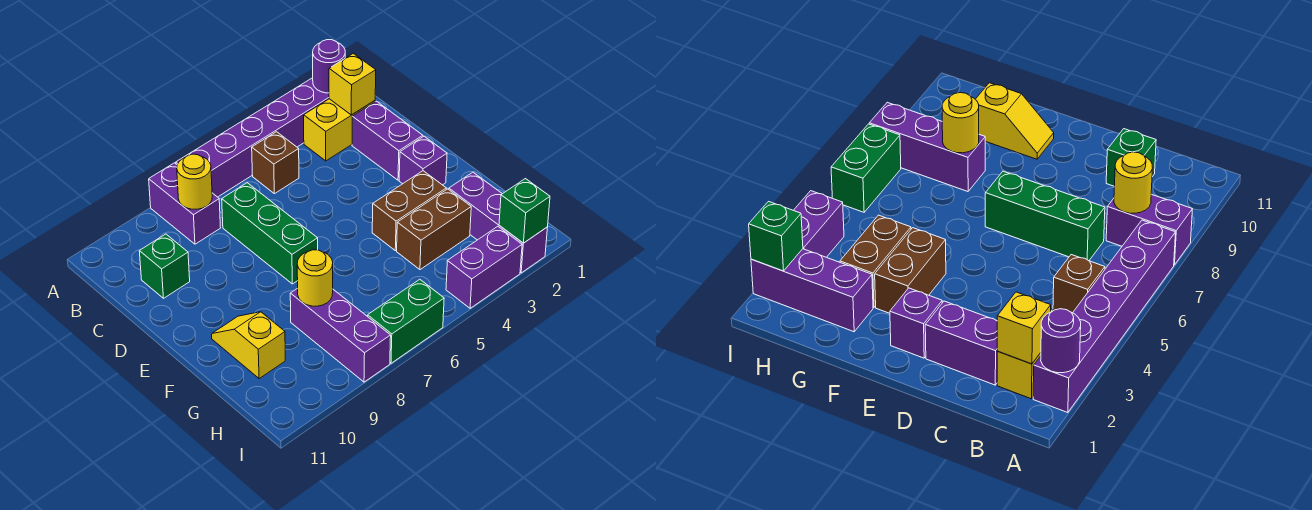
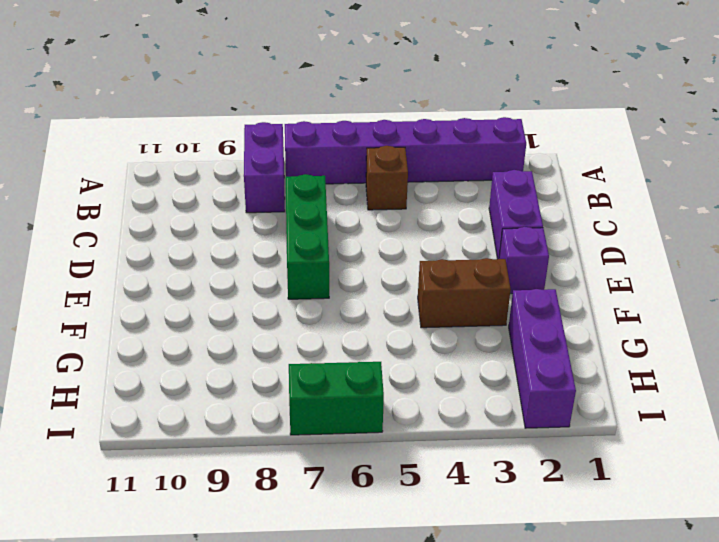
none -> yellow brick B2:B3 level 1
none -> green brick C10 level 1
none -> yellow slope F10:G10 level 1 top G

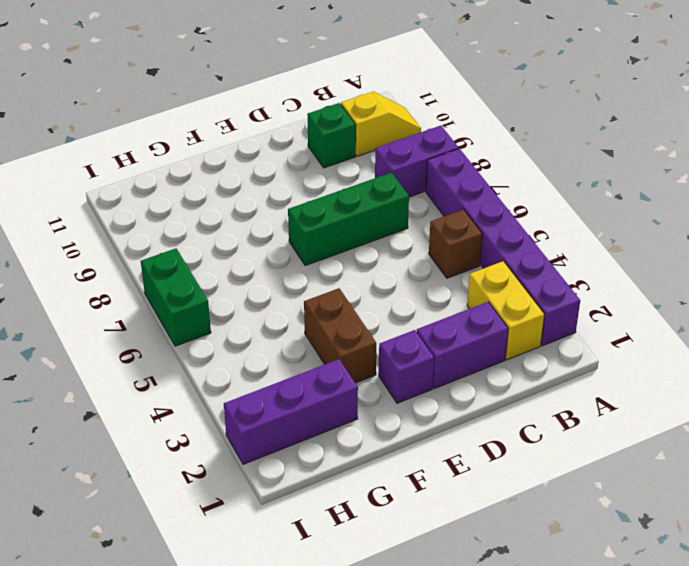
yellow slope A10:B10 level 1 top B -> yellow slope F10:G10 level 1 top G
none -> brown brick G3:G4 level 1
none -> purple brick G8:I8 level 1
none -> purple brick I3:I4 level 1

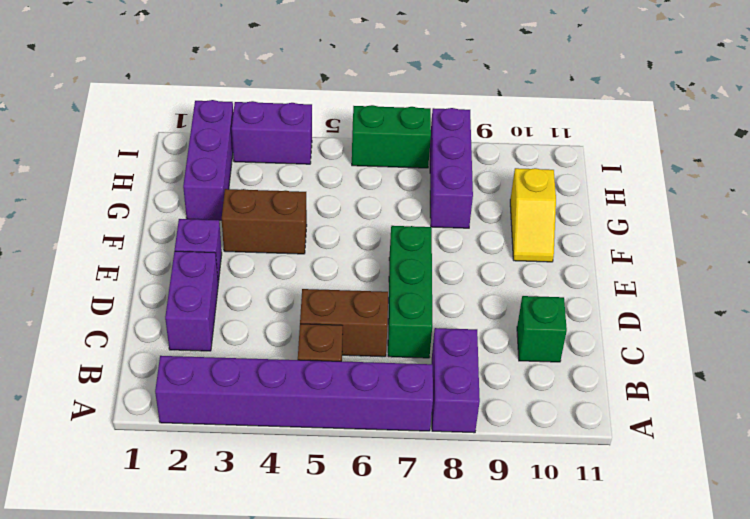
brown brick C5:C6 level 1 -> brown brick G3:G4 level 1
none -> yellow brick B2:B3 level 1
none -> purple round brick A2 level 2
none -> yellow brick B2 level 2

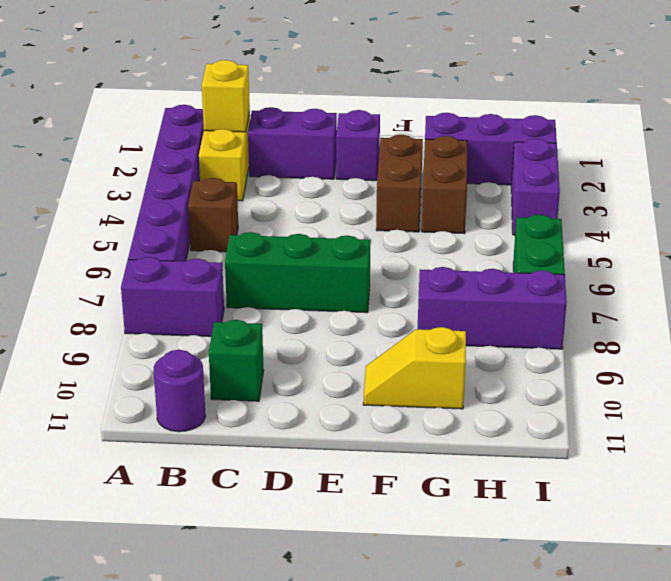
purple round brick B11 level 1 -> purple round brick A2 level 2
none -> yellow round brick B8 level 2
none -> yellow round brick G8 level 2
none -> green brick I2 level 2

